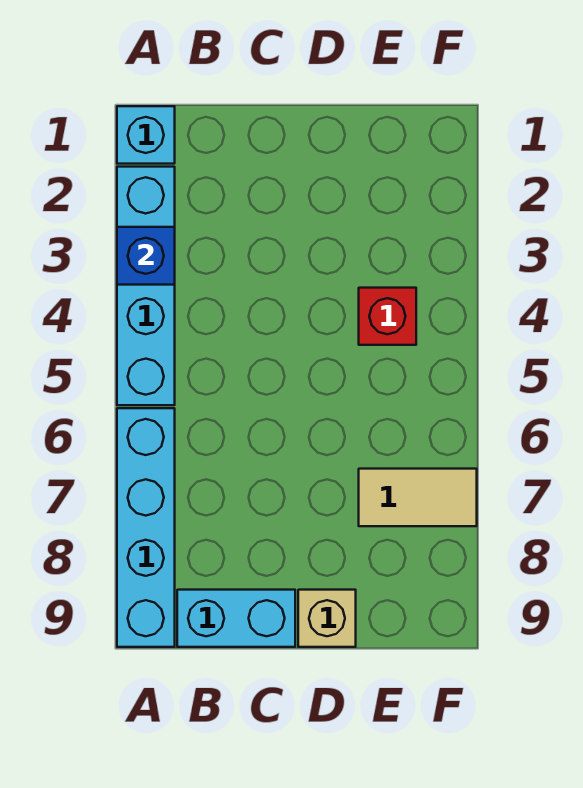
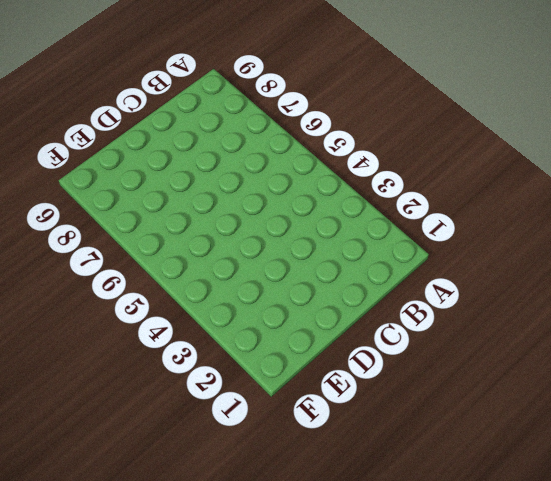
none -> cyan brick A1 level 1
none -> cyan brick A2:A5 level 1

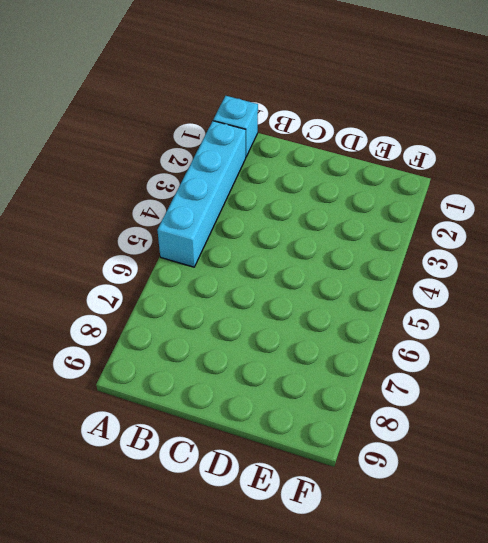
none -> cyan brick A6:A9 level 1
none -> cyan brick B9:C9 level 1

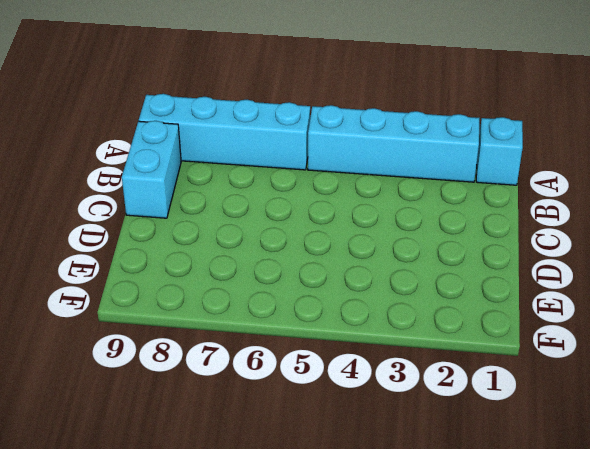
none -> tan brick D9 level 1
none -> red brick E4 level 1

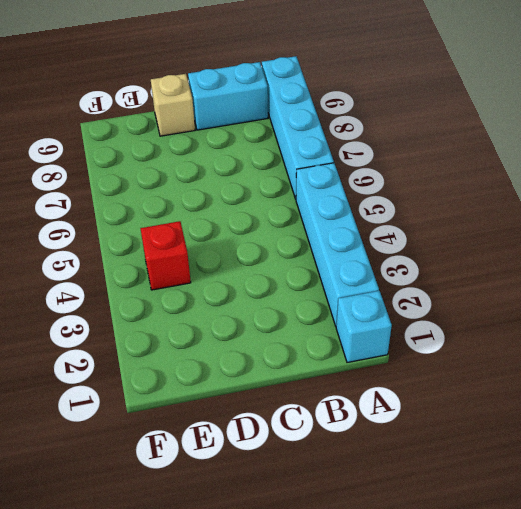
none -> tan tile E7:F7 level 1
none -> blue brick A3 level 2

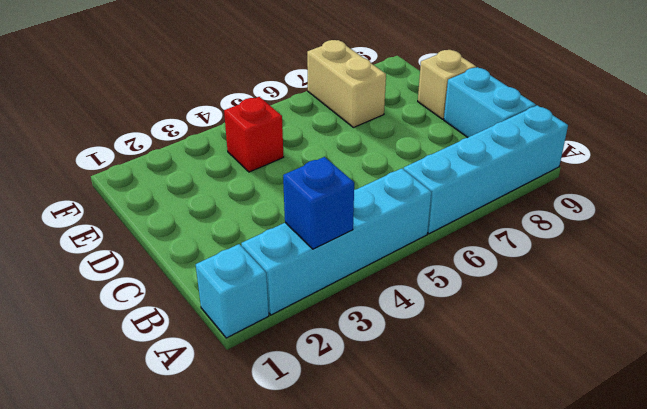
tan brick E7:F7 level 1 -> tan tile E7:F7 level 1

